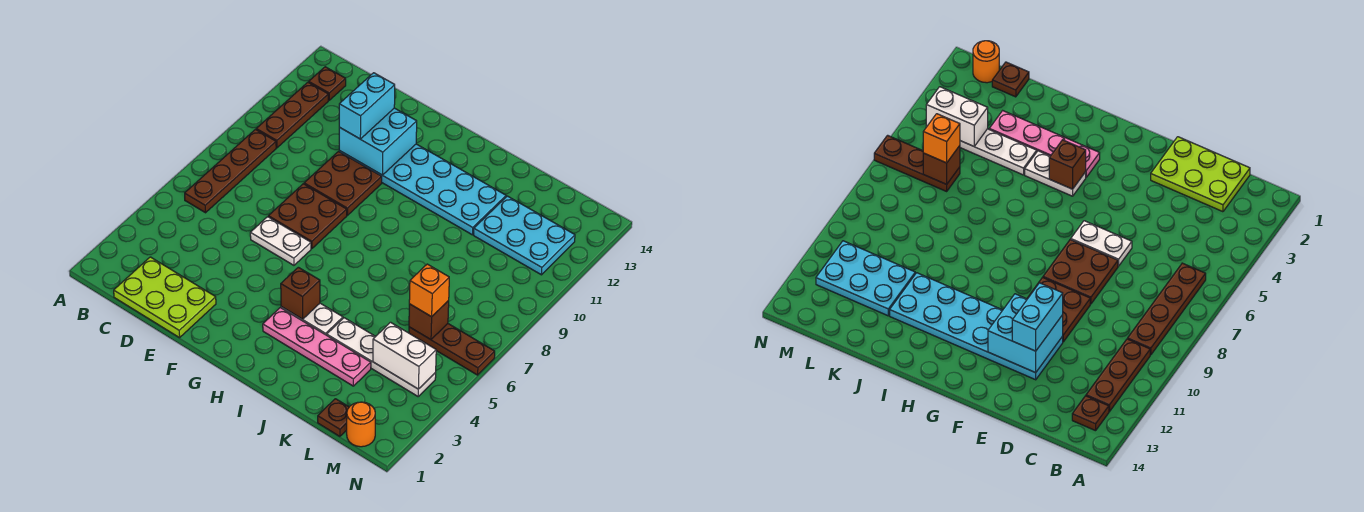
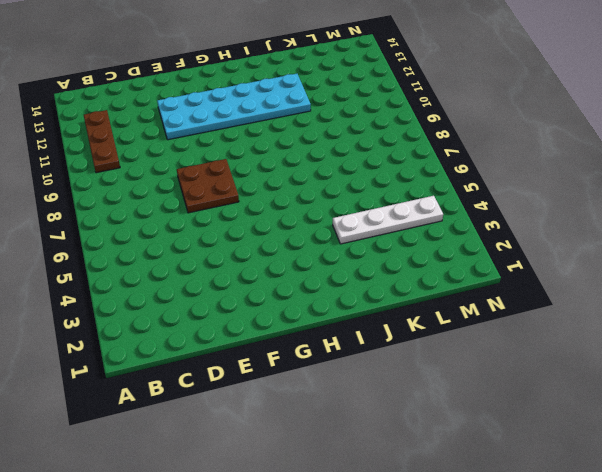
none -> brown plate B6:B9 level 1
none -> brown plate B13 level 1
none -> lime plate C1:E2 level 1

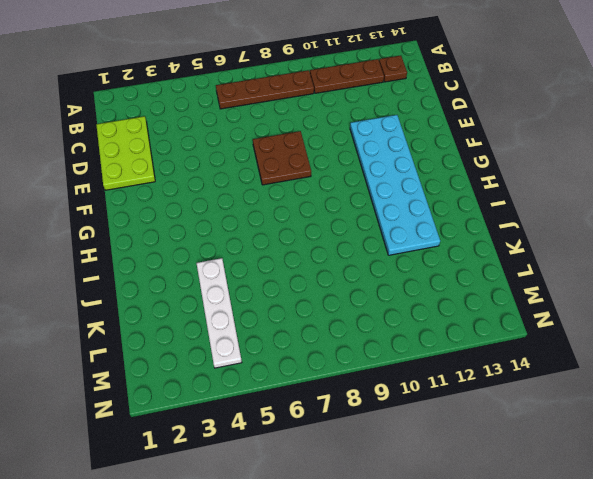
none -> white plate E6:F6 level 1
none -> brown plate E9:F10 level 1
none -> pink plate H3:K3 level 1

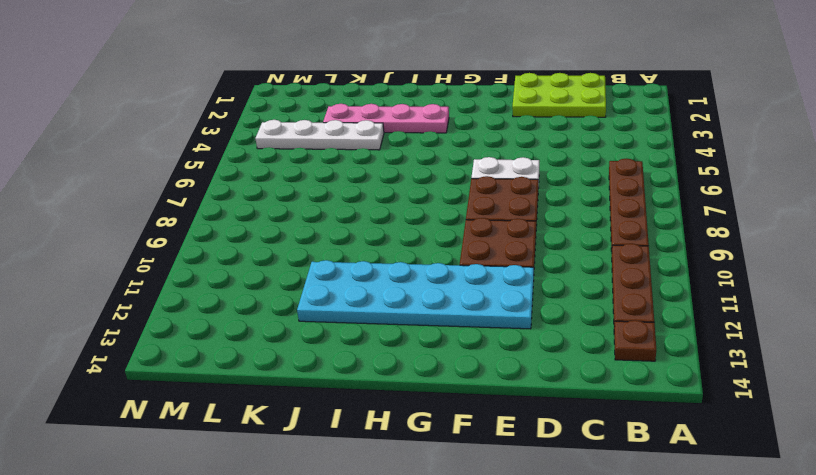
none -> white plate H4:I4 level 1
none -> cyan plate K11:M12 level 1
none -> brown plate L1 level 1

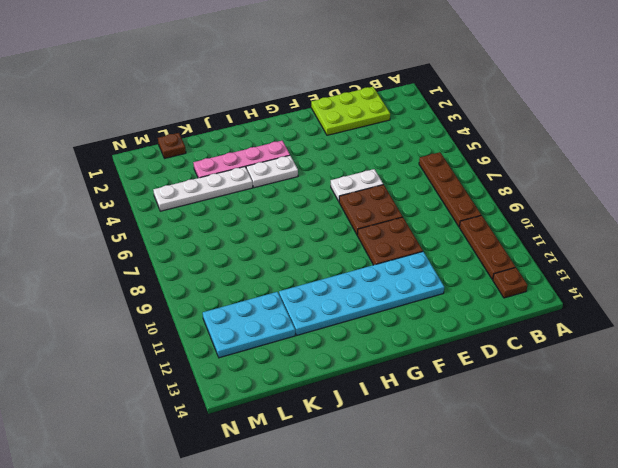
none -> brown plate L6:N6 level 1
none -> orange round brick M1 level 1
none -> cyan brick E11:F12 level 2

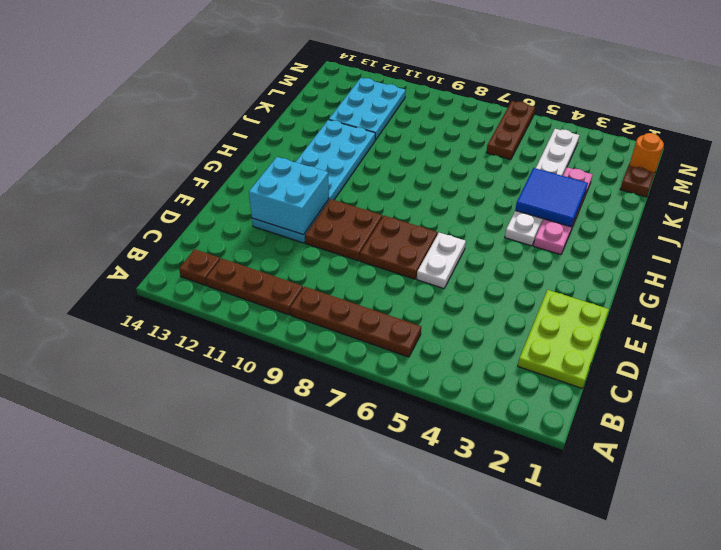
blue tile I3:J4 level 2 -> none
none -> brown brick H4 level 2
none -> white brick L4:M4 level 2
none -> brown brick L6 level 2

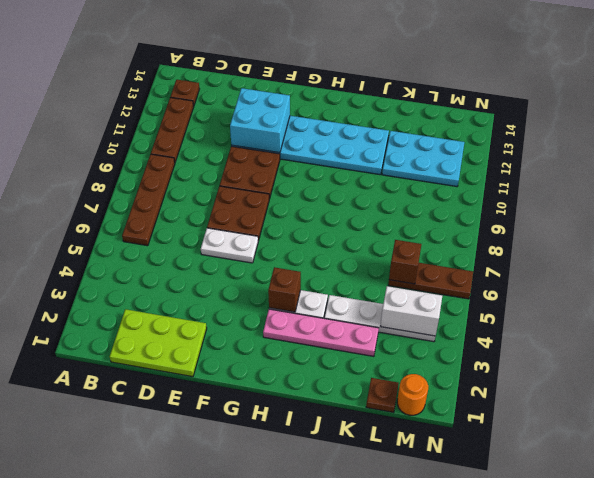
none -> cyan brick E11:E12 level 3
none -> orange brick L6 level 3

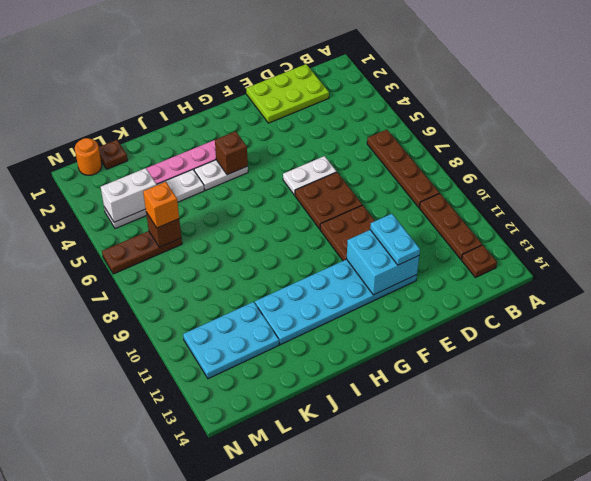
cyan plate E11:E12 level 3 -> cyan brick E11:E12 level 3

